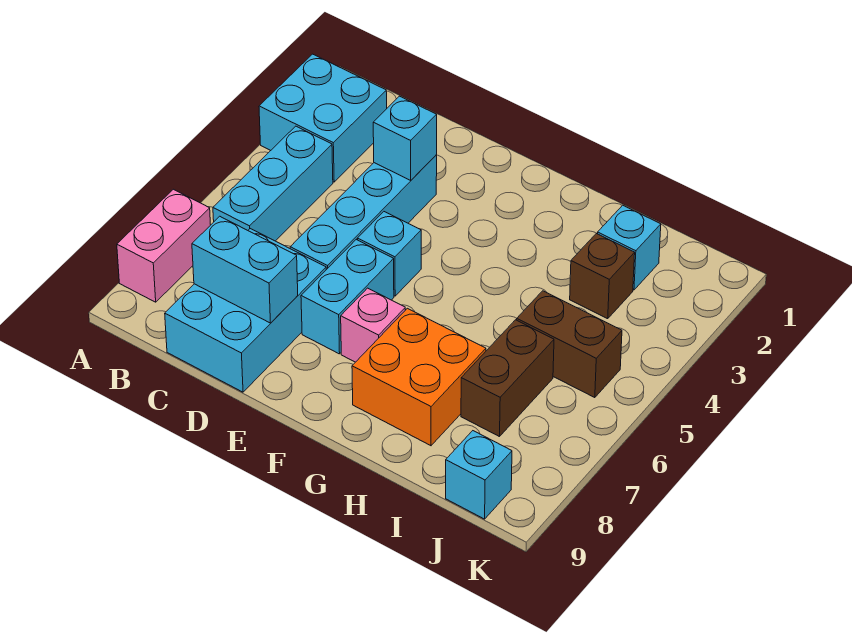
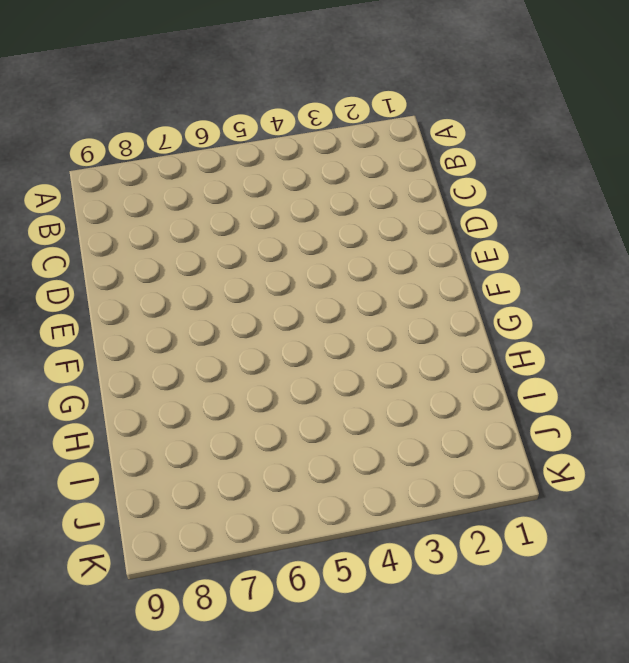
none -> cyan brick A2:B3 level 1
none -> pink brick A7:A8 level 1
none -> cyan brick B4:B6 level 1

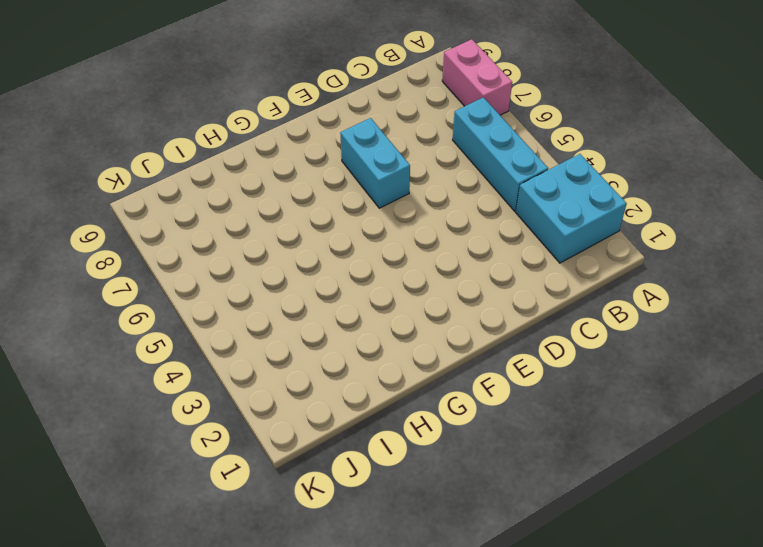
none -> cyan brick C7:D9 level 1
none -> cyan brick D3:D6 level 1
none -> cyan brick E5 level 1

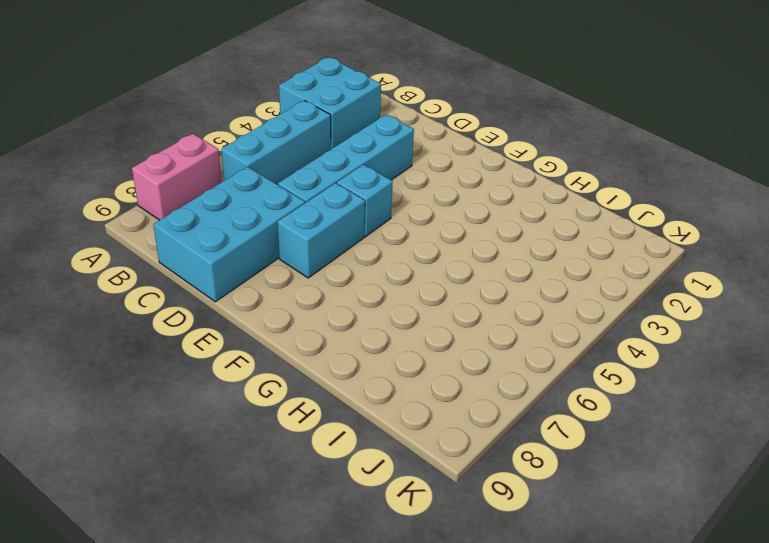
none -> pink brick F7 level 1
none -> orange brick G7:H8 level 1
none -> cyan brick I2 level 1

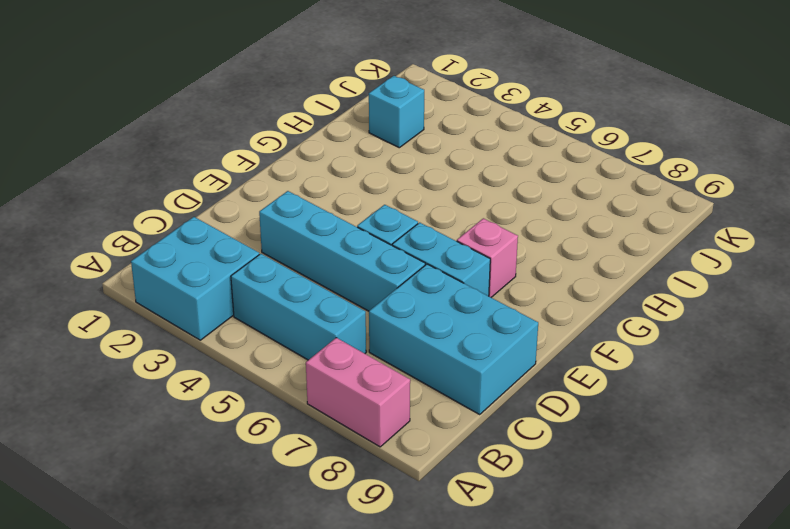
none -> orange brick G7:H8 level 1
none -> brown brick I3 level 1
none -> brown brick I5:J5 level 1

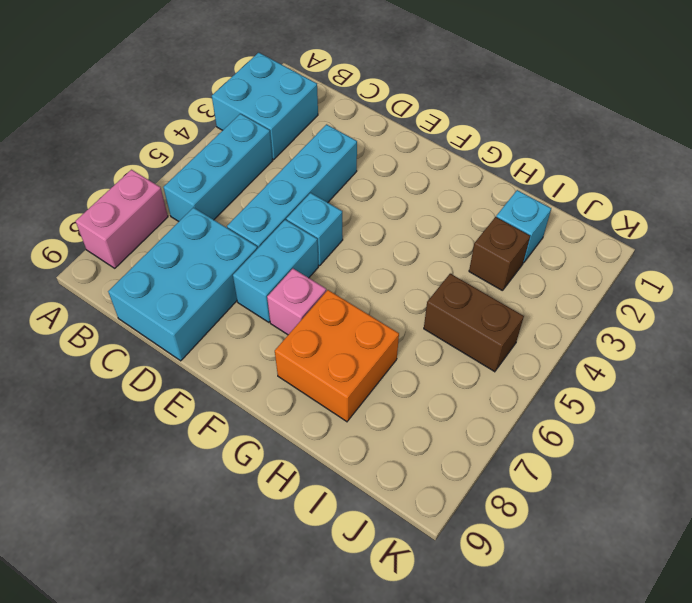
none -> brown brick I6:I7 level 1
none -> cyan brick J9 level 1
none -> cyan brick C8:D8 level 2

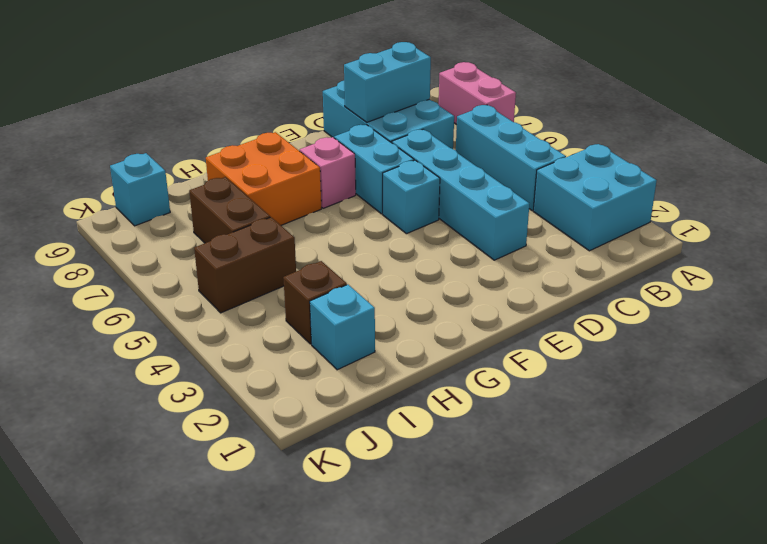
none -> cyan brick D3 level 2

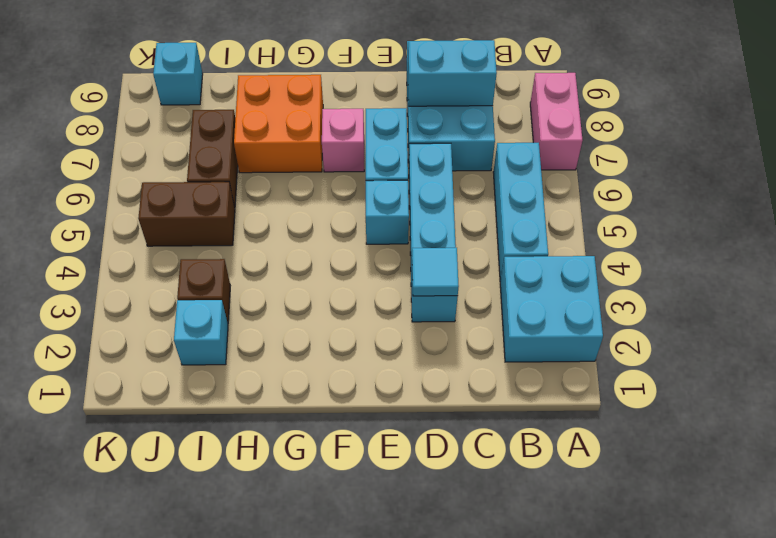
cyan tile D3 level 2 -> cyan brick D3 level 2

